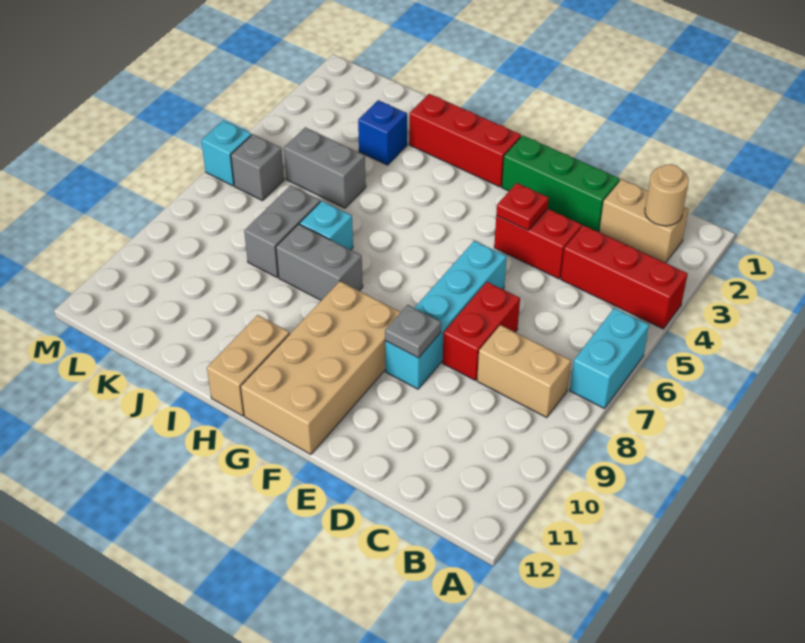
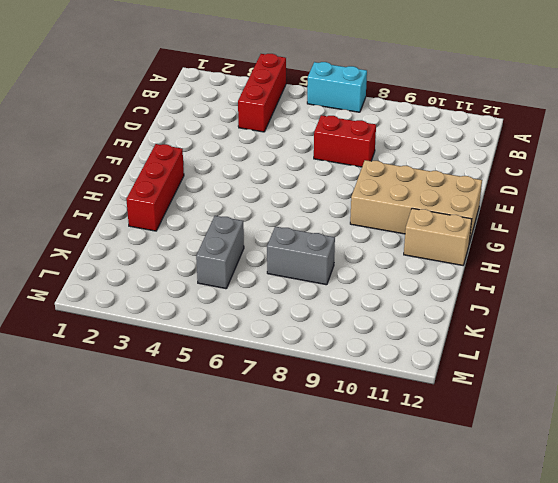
none -> tan brick B2:C2 level 1
none -> tan brick B8:C8 level 1
none -> green brick D2:F2 level 1

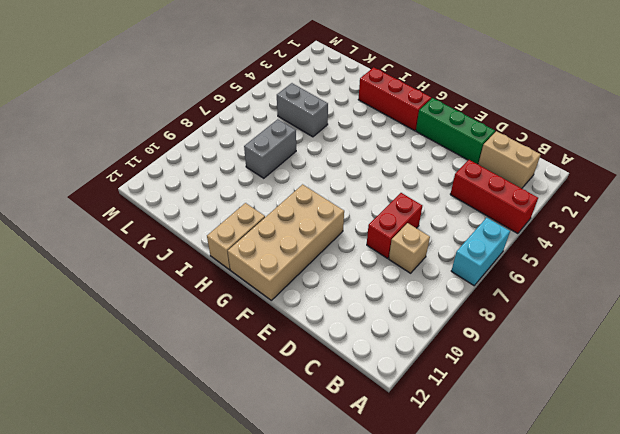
tan brick C8 level 1 -> tan brick B8:C8 level 1
none -> red brick D4:E4 level 1
none -> cyan brick E6:E9 level 1
none -> grey brick H8:I8 level 1

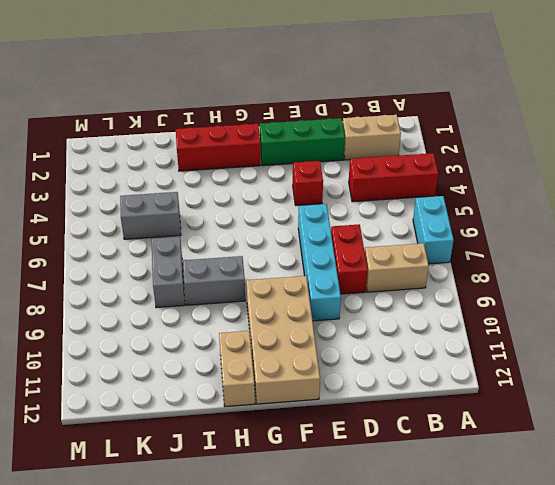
red brick E4 level 1 -> red brick D4:E4 level 1
none -> cyan brick I7 level 1
none -> blue brick J3 level 1
none -> grey brick L6 level 1

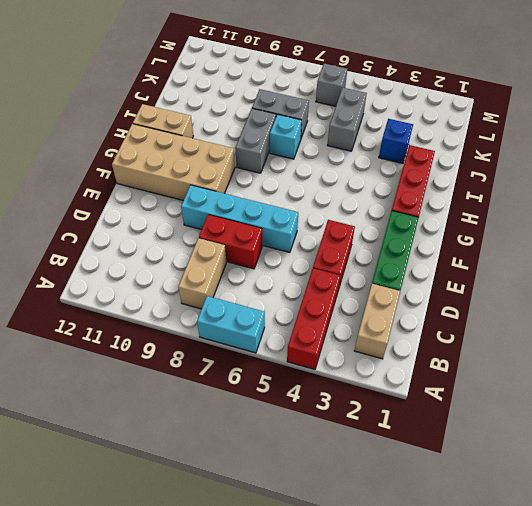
none -> cyan brick M6 level 1
none -> tan round brick B2 level 2
none -> red plate E4 level 2

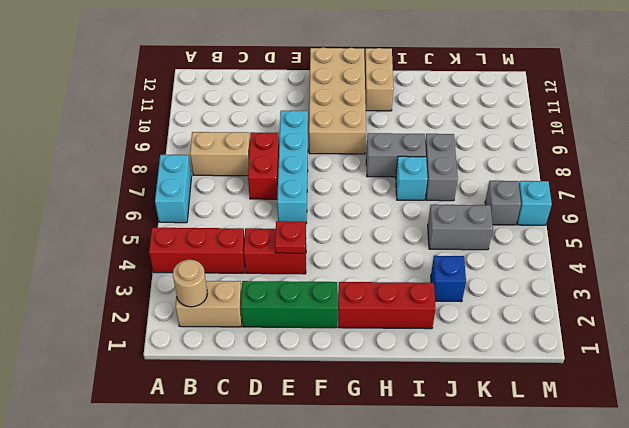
none -> grey plate E9 level 2

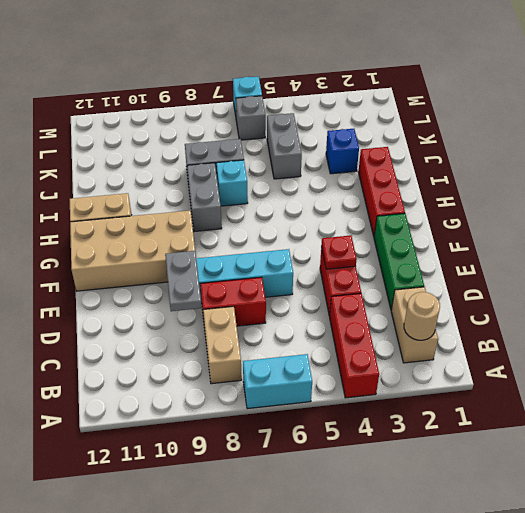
grey plate D9:E9 level 2 -> grey plate E9 level 2

